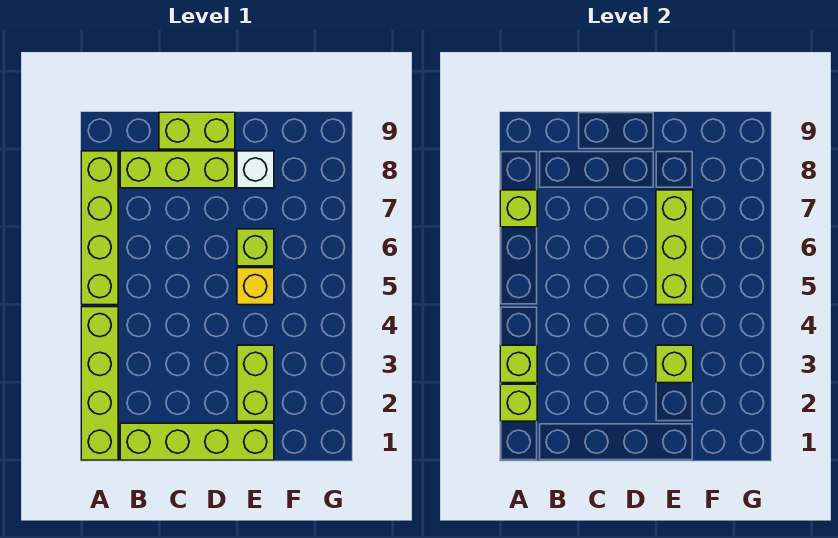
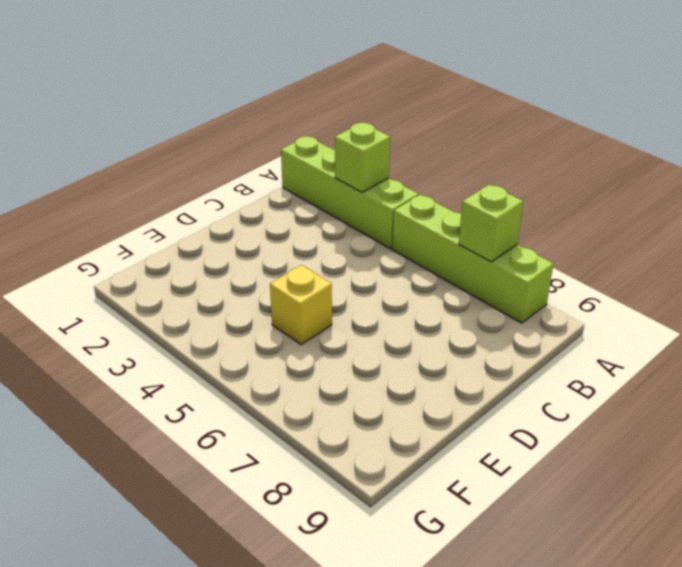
none -> lime brick B1:E1 level 1
none -> lime brick B8:D8 level 1
none -> lime brick C9:D9 level 1

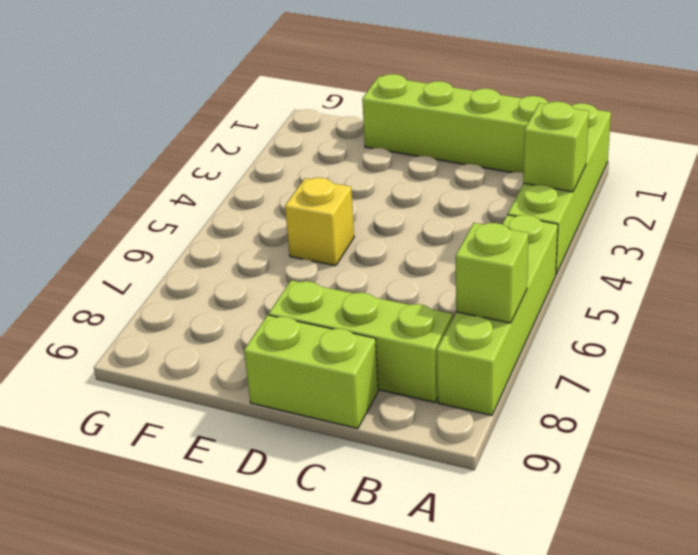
none -> lime brick E2:E3 level 1
none -> lime brick E6 level 1
none -> white brick E8 level 1

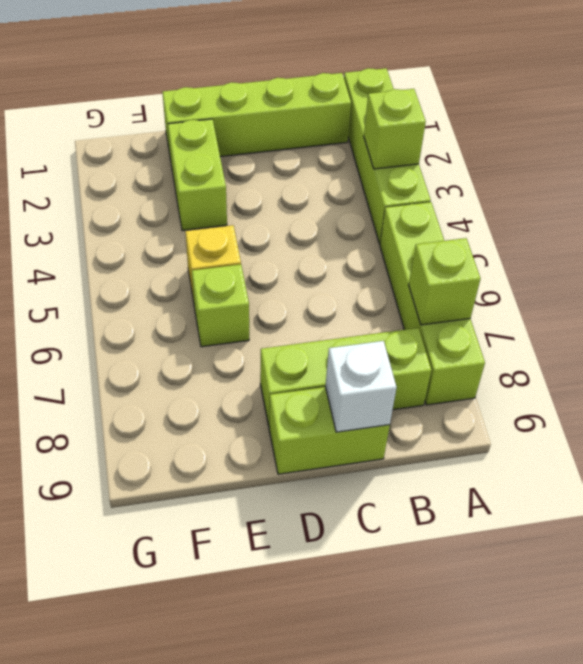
white brick C9 level 2 -> white brick E8 level 1
none -> lime brick A2 level 2
none -> lime brick E3 level 2
none -> lime brick E5:E7 level 2

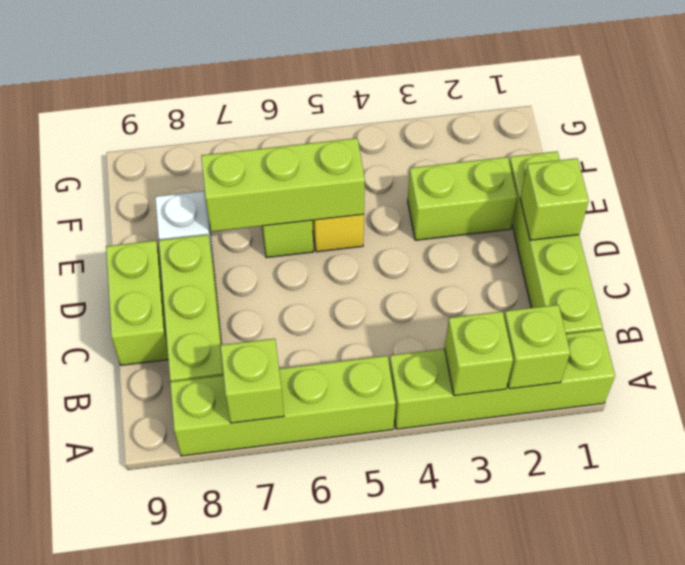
lime brick D1 level 2 -> lime brick E3 level 2

